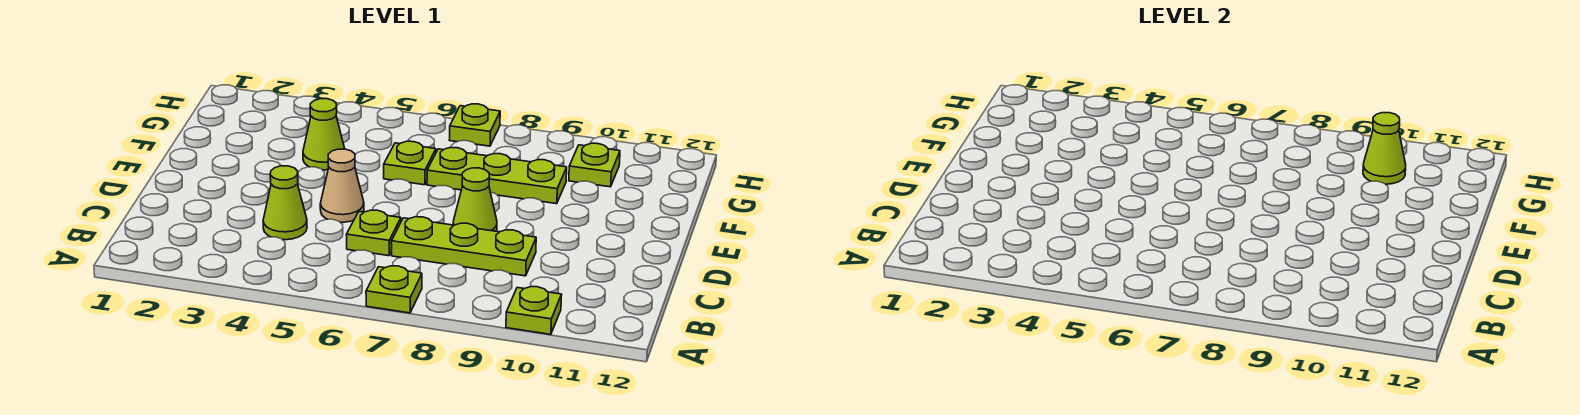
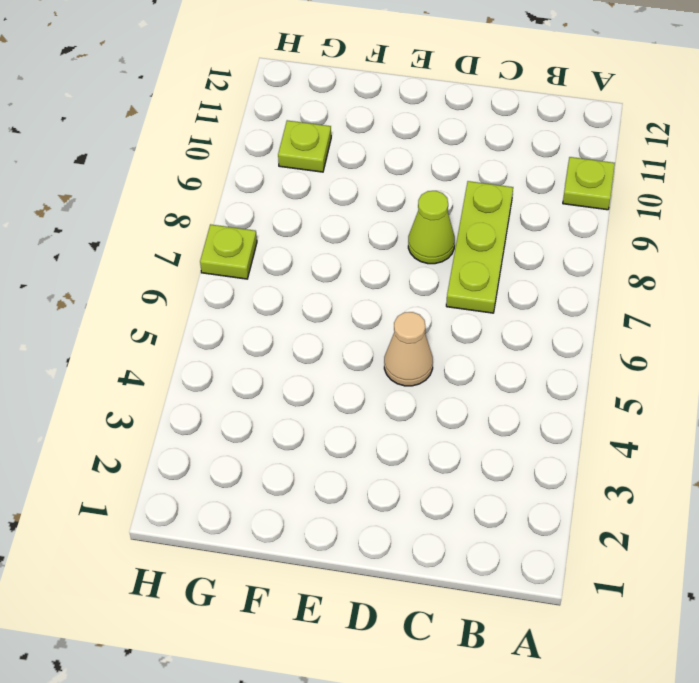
none -> lime plate A7 level 1
none -> lime cone C4 level 1
none -> lime plate C6 level 1

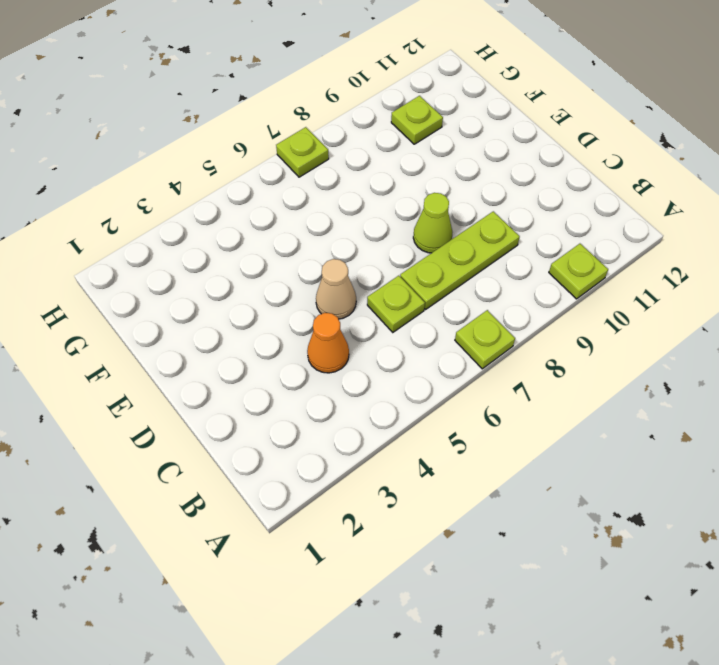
orange cone C4 level 1 -> lime cone C4 level 1
none -> lime cone F4 level 1
none -> lime plate F6 level 1
none -> lime plate F7:F9 level 1

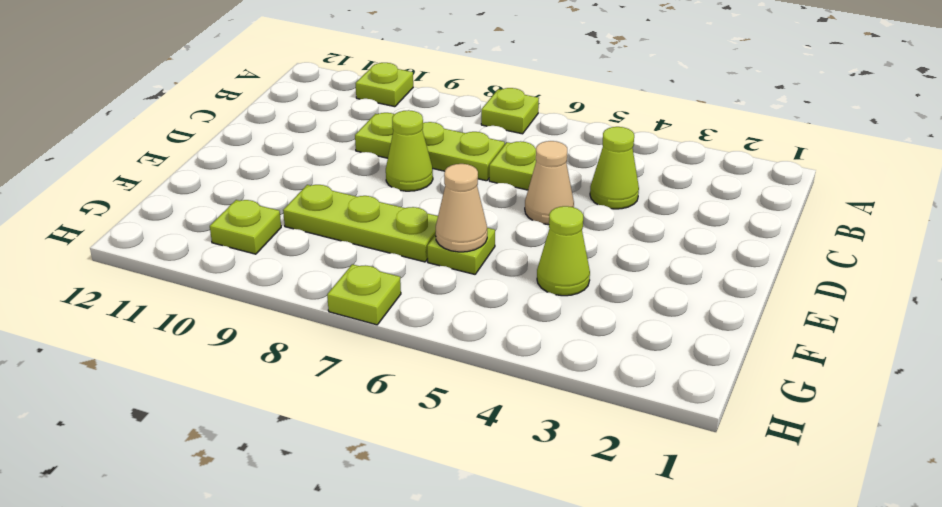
tan cone F6 level 2 -> none
none -> lime cone G10 level 2

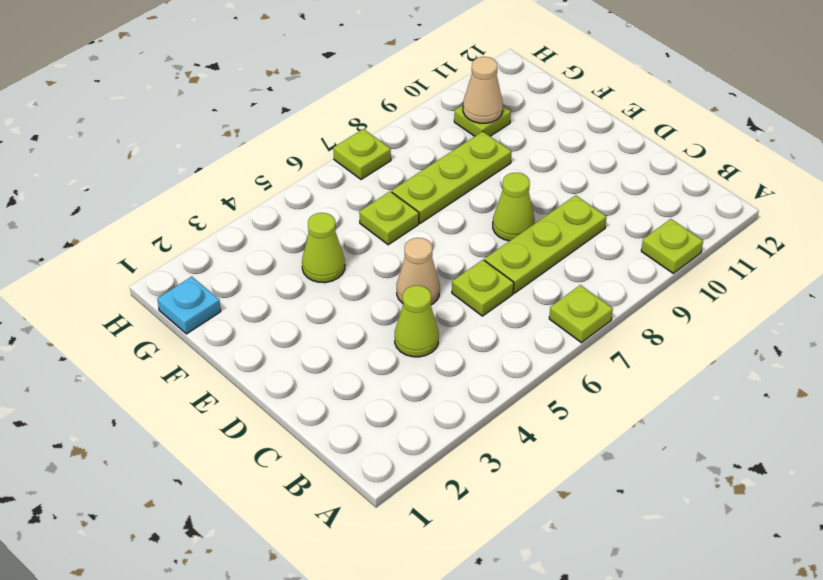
cyan plate G1 level 1 -> none
tan cone G10 level 2 -> lime cone G10 level 2

